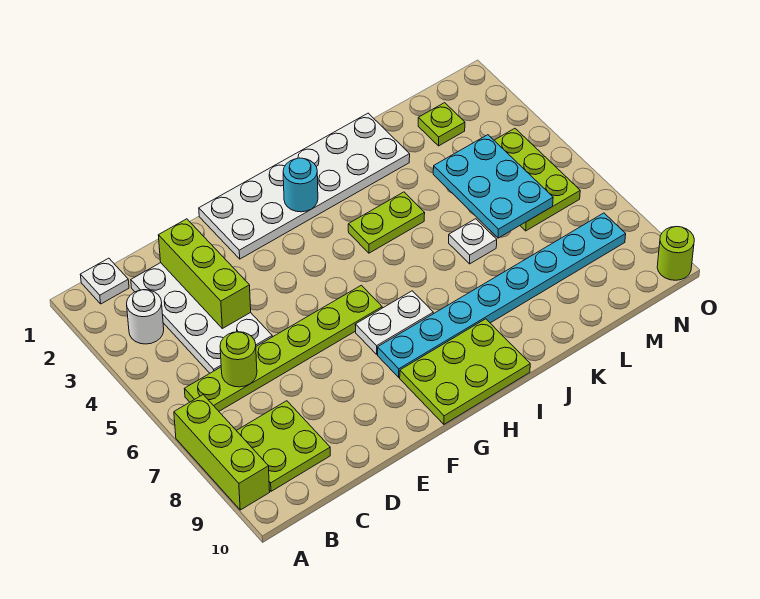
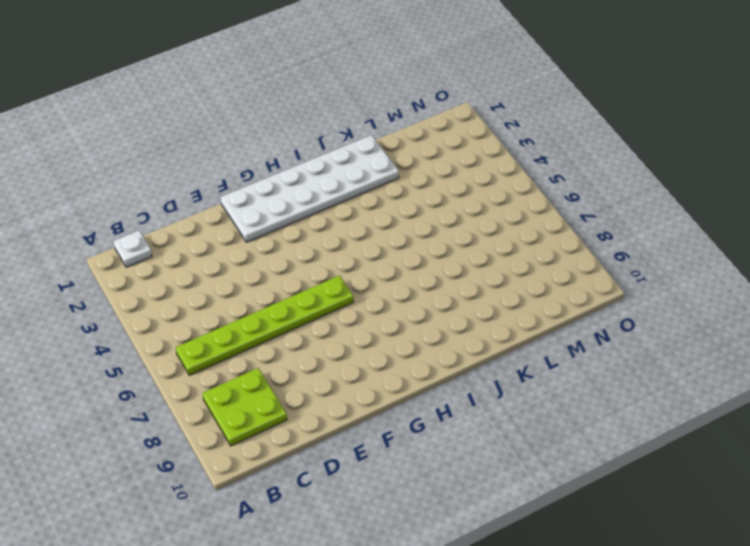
none -> lime brick A7:A9 level 1
none -> white round brick B3 level 1
none -> white plate C2:D5 level 1

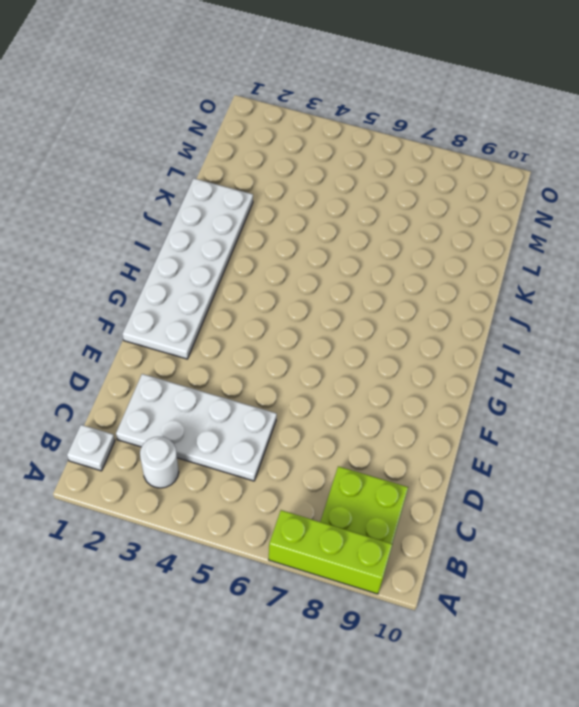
none -> lime plate B6:G6 level 1
none -> white plate G7:H7 level 1
none -> cyan plate G8:N8 level 1

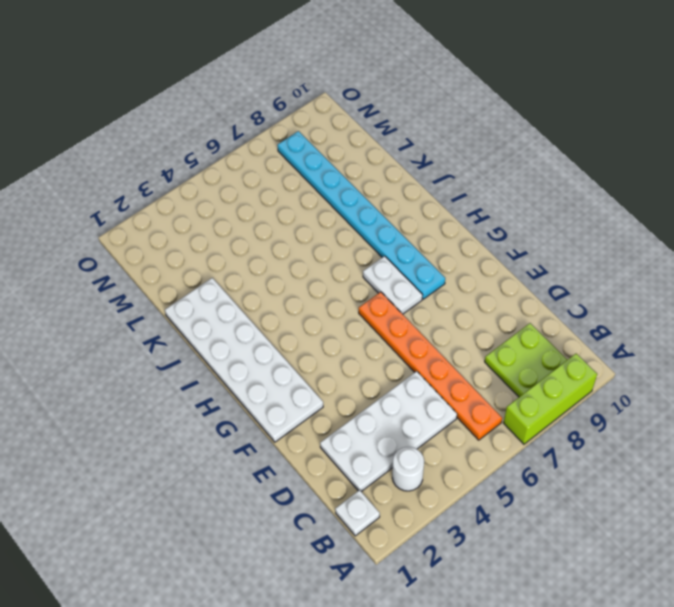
orange plate B6:G6 level 1 -> lime plate B6:G6 level 1
none -> lime plate G9:I10 level 1
none -> lime plate I4:J4 level 1
none -> white plate K6 level 1

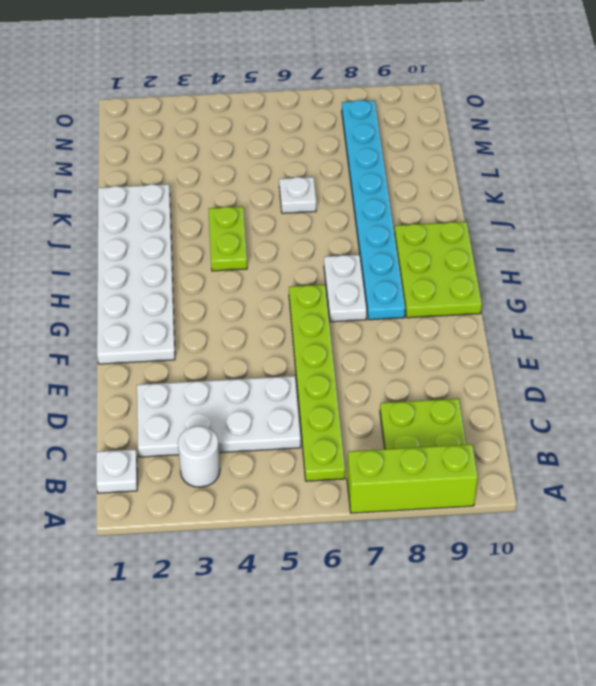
none -> lime plate M2 level 1
none -> lime plate M4:N6 level 1
none -> lime round brick O10 level 1

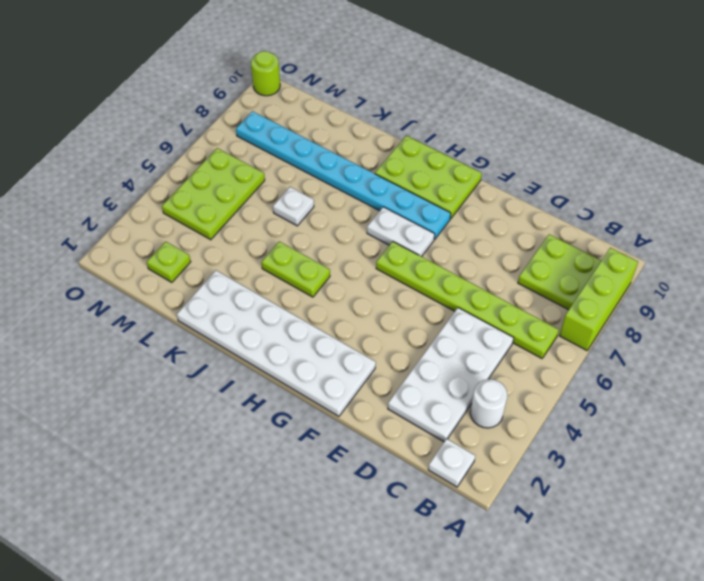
none -> lime round brick C6 level 2
none -> lime brick D2:D4 level 2
none -> cyan round brick H2 level 2

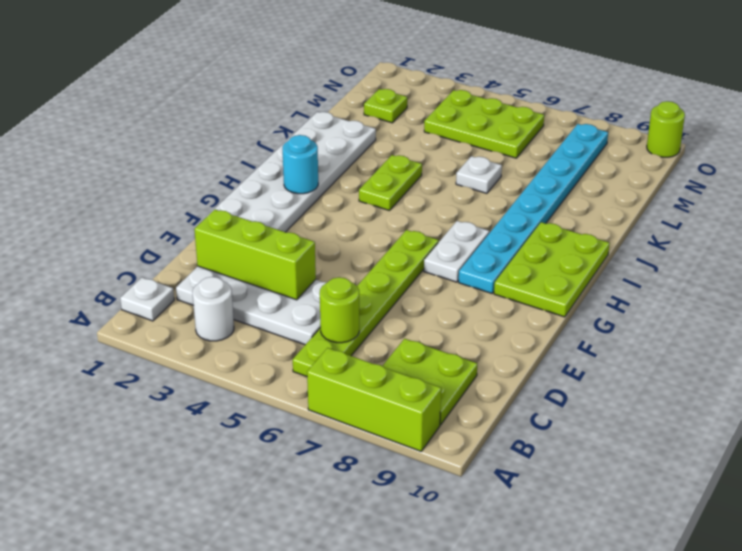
none -> cyan plate L4:M6 level 2

